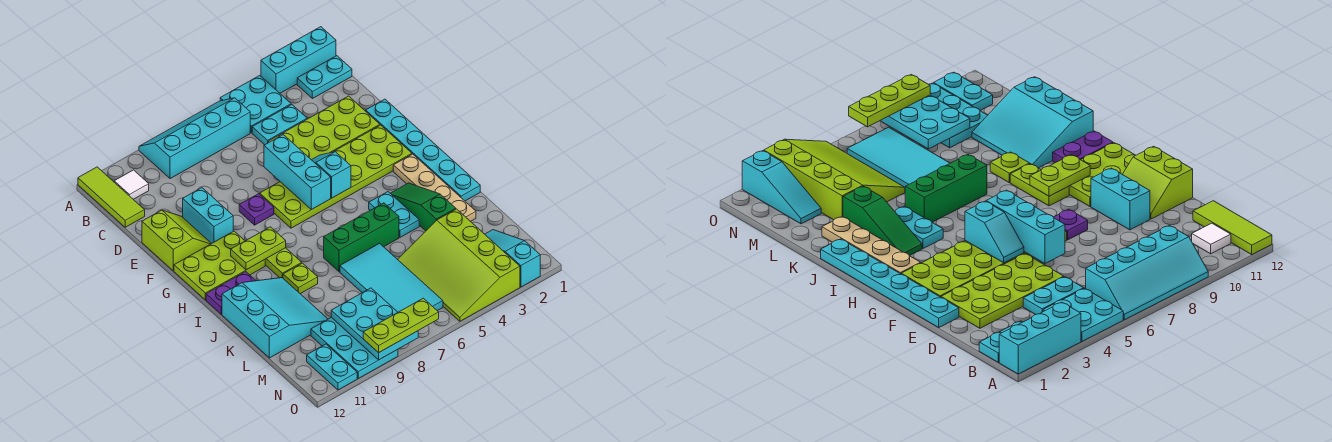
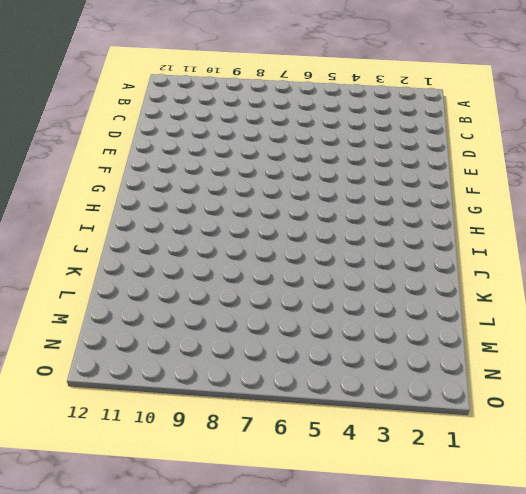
none -> cyan brick A1:A3 level 1
none -> cyan plate A4:B5 level 1
none -> cyan slope A6:B9 level 1 top B
none -> lime tile A12:C12 level 1

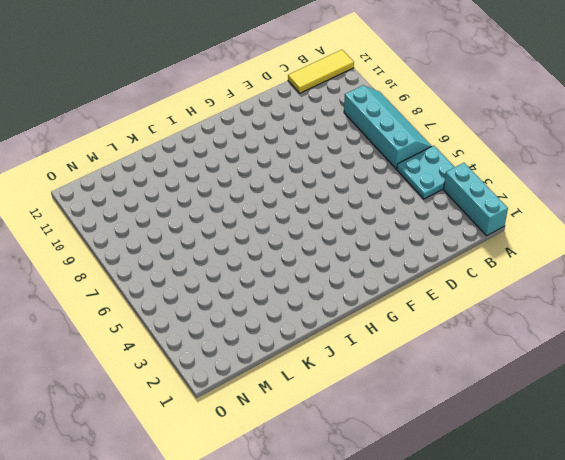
yellow tile A12:C12 level 1 -> lime tile A12:C12 level 1
none -> cyan plate B1:B2 level 1
none -> white tile B11 level 1
none -> cyan plate C4:C5 level 1
none -> lime plate D2:E5 level 1

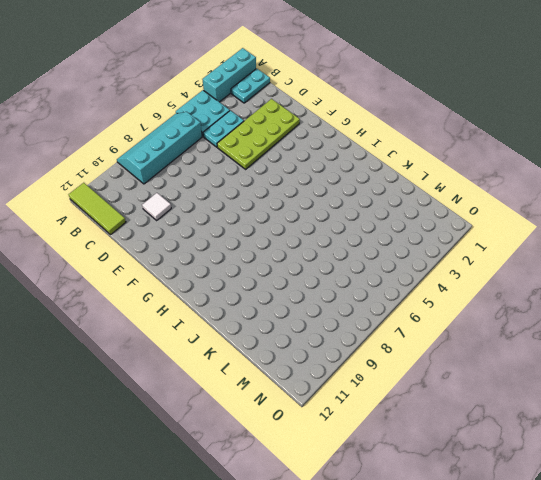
white tile D10 level 1 -> white tile B11 level 1
none -> cyan plate E1:J1 level 1
none -> cyan brick E10:F10 level 1
none -> lime slope E11:F12 level 1 top 12
none -> lime plate F2:G7 level 1

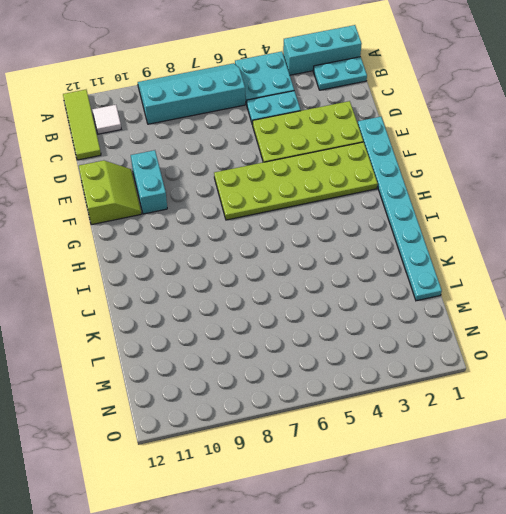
cyan plate E1:L1 level 1 -> cyan plate E1:J1 level 1
none -> purple plate F8 level 1
none -> lime plate G10:H12 level 1
none -> tan plate H2:K2 level 1
none -> lime plate H9:I9 level 1

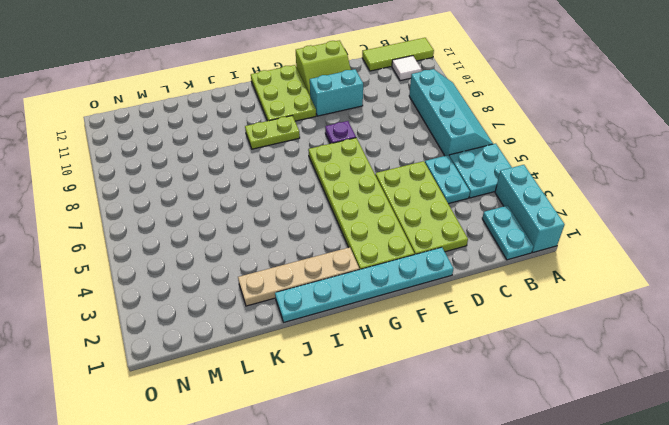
none -> green slope I3:K3 level 1 top K
none -> cyan plate I4:J4 level 1
none -> purple plate I11:I12 level 1
none -> green brick J5:J7 level 1

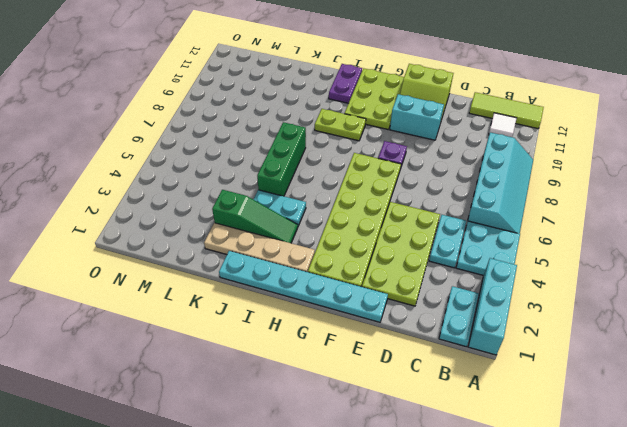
none -> lime plate J9 level 1
none -> cyan slope J10:L12 level 1 top 12
none -> cyan tile K6:N7 level 1
none -> lime slope L3:O5 level 1 top 3

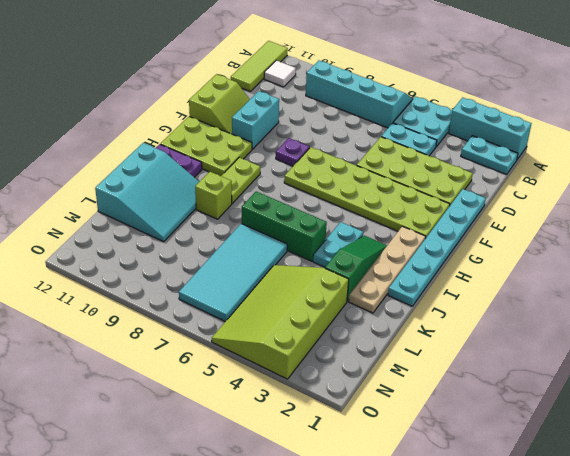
lime brick J9 level 1 -> lime plate J9 level 1
none -> cyan slope M2:O2 level 1 top O
none -> cyan plate M9:O10 level 1
none -> cyan plate N11:O11 level 1
none -> cyan brick E6:G6 level 2

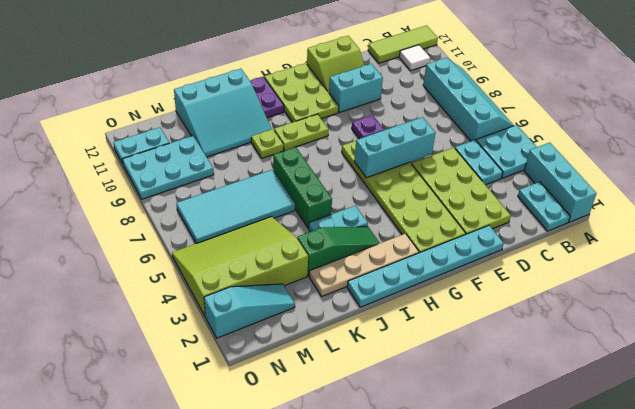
none -> cyan slope F5:G5 level 2 top G
none -> lime plate H9:H10 level 2
none -> cyan plate M8:O9 level 2
none -> lime plate O7:O9 level 3

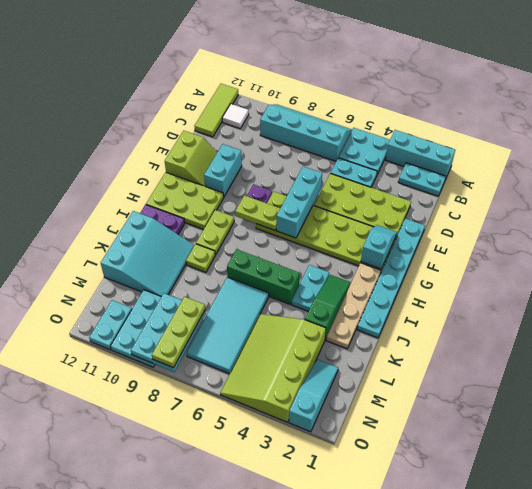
cyan slope F2:G2 level 2 top G -> cyan slope F5:G5 level 2 top G
lime plate G7:G8 level 2 -> lime plate H9:H10 level 2
lime plate M8:O8 level 3 -> lime plate O7:O9 level 3

